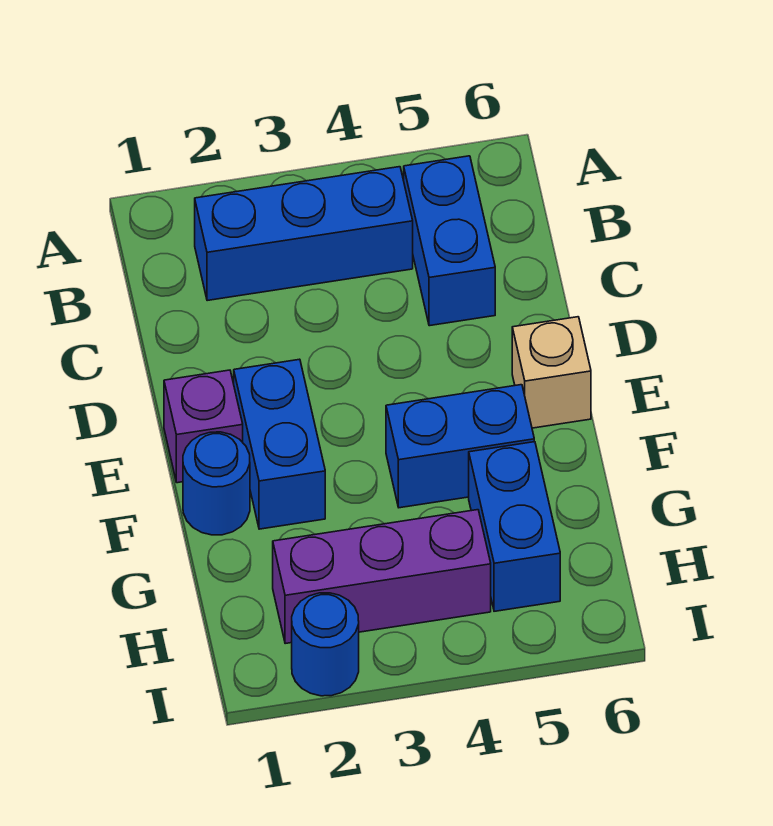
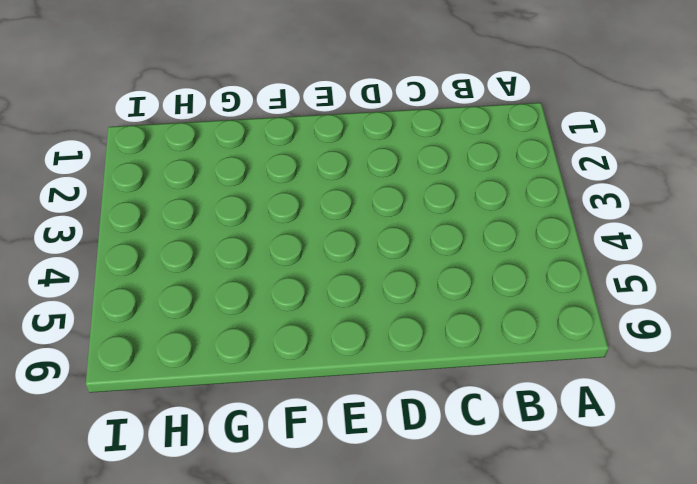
none -> blue brick B2:B4 level 1
none -> blue brick B5:C5 level 1

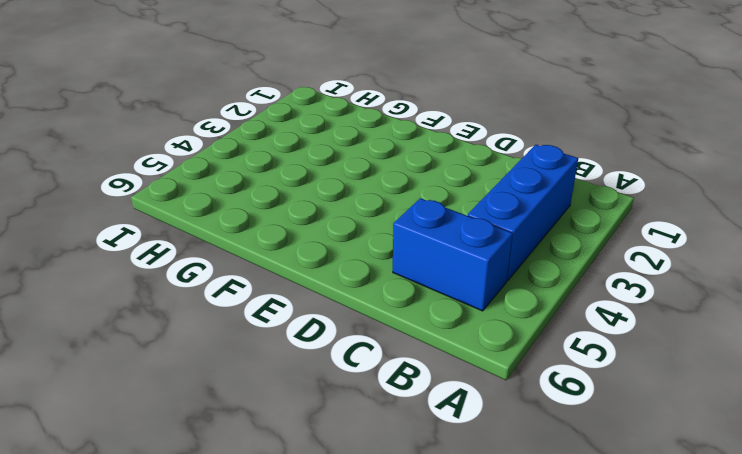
none -> purple brick E1 level 1
none -> blue brick E2:F2 level 1

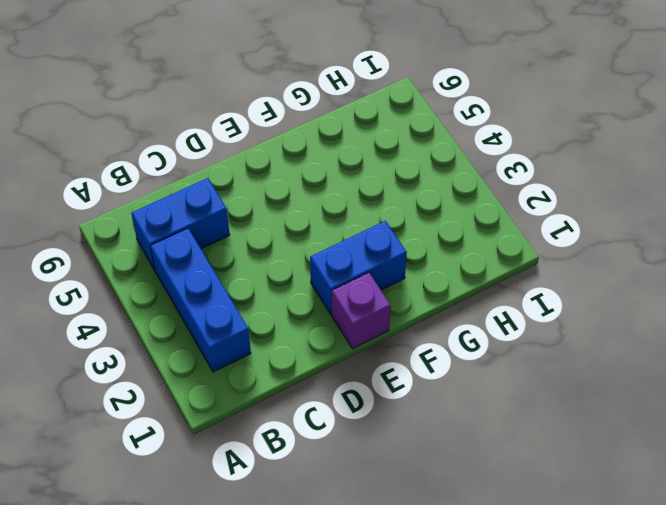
none -> tan brick E6 level 1
none -> blue round brick F1 level 1

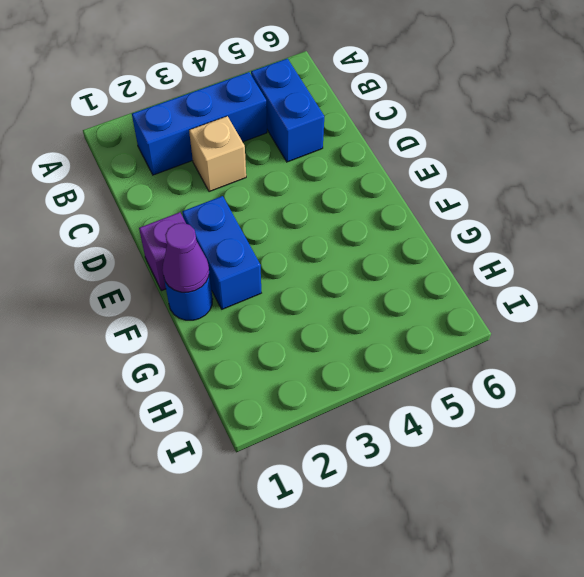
tan brick C3 level 1 -> tan brick E6 level 1
purple cone F1 level 2 -> none
none -> blue brick F4:F5 level 1
none -> blue brick G5:H5 level 1

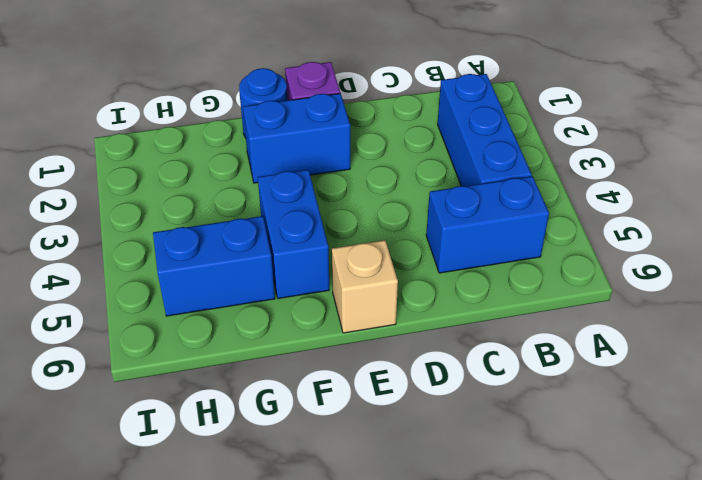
none -> purple brick H2:H4 level 1
none -> blue round brick I2 level 1

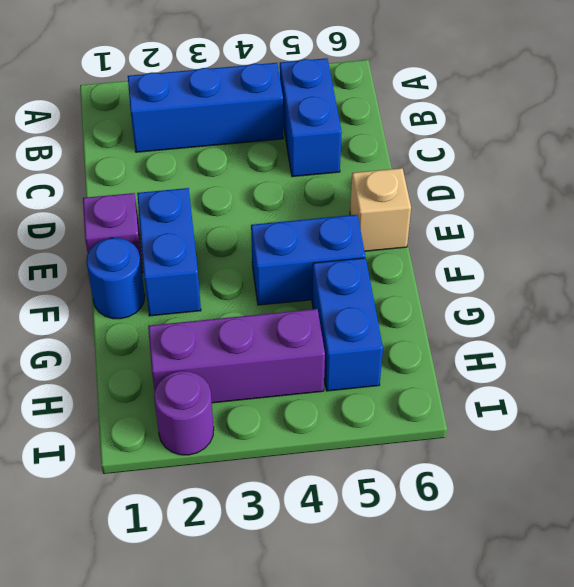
purple round brick I2 level 1 -> blue round brick I2 level 1

